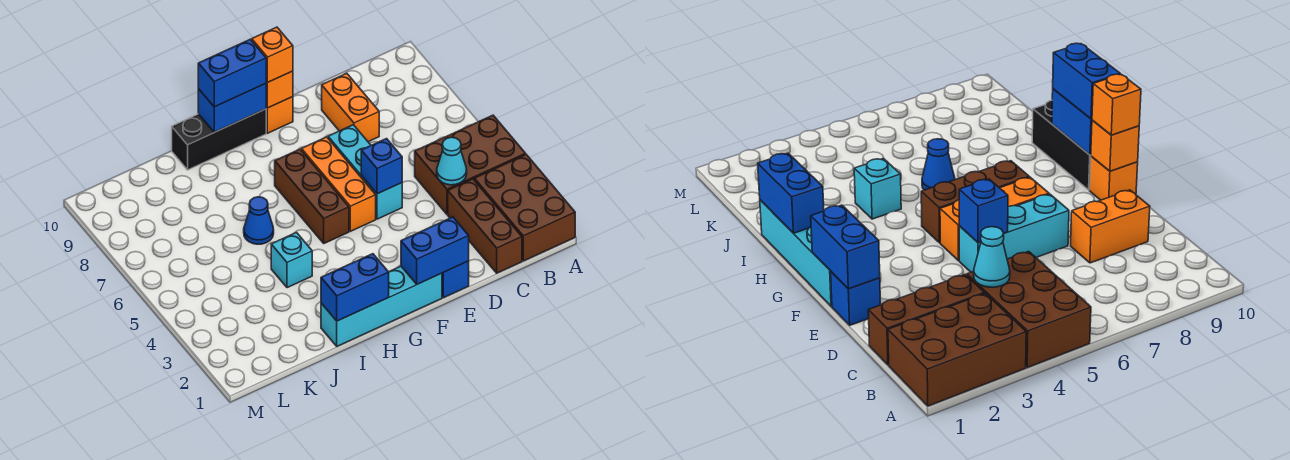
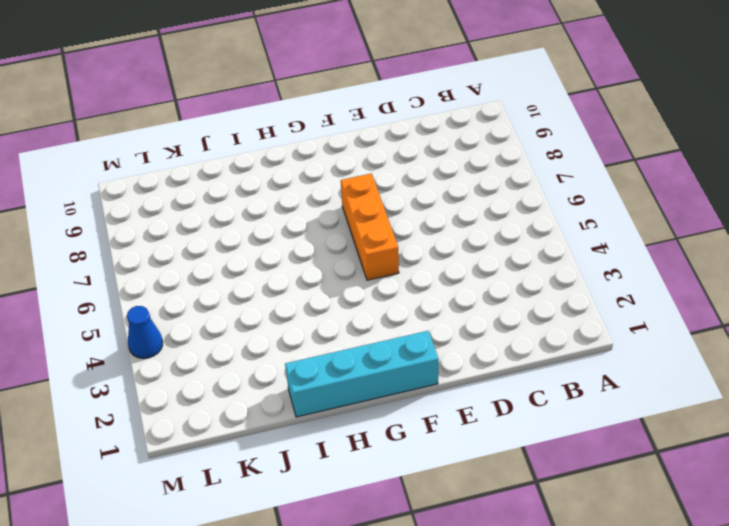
blue cone M4 level 1 -> blue cone I6 level 1
none -> brown brick A1:B3 level 1
none -> brown brick A4:C5 level 1
none -> brown brick C1:C3 level 1

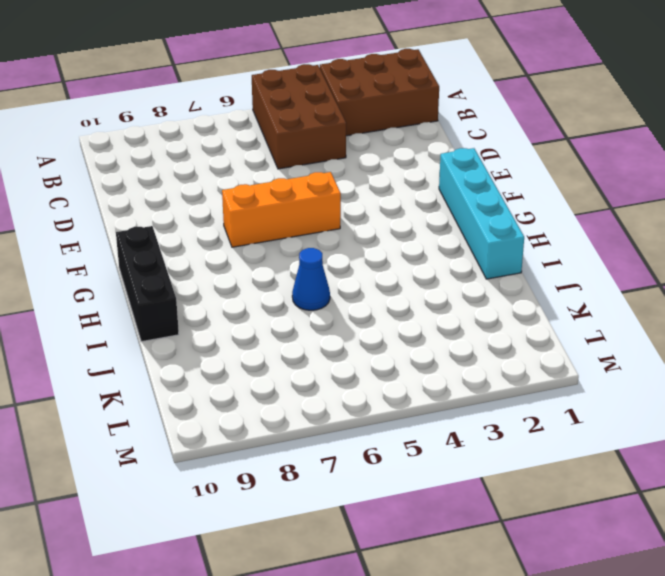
none -> brown brick C1:C3 level 1
none -> orange brick D8:D9 level 1
none -> blue brick E1 level 1

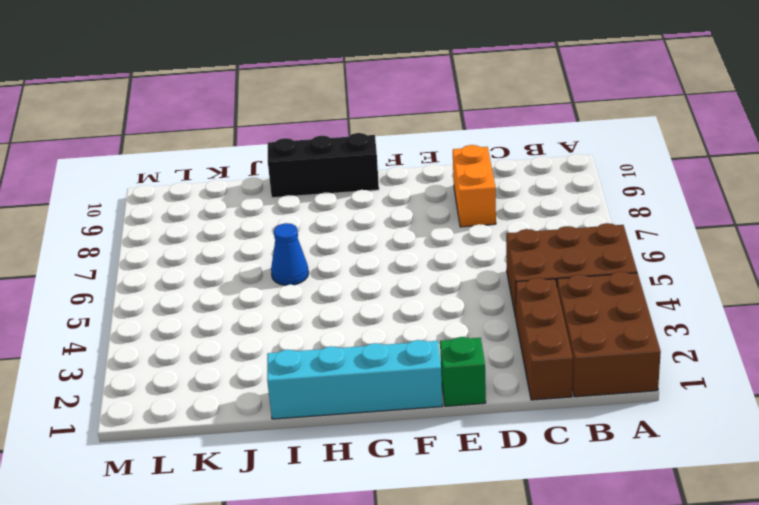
green brick E1 level 1 -> blue brick E1 level 1
none -> cyan brick E5:E7 level 1
none -> orange brick F5:F7 level 1
none -> orange brick F10 level 1

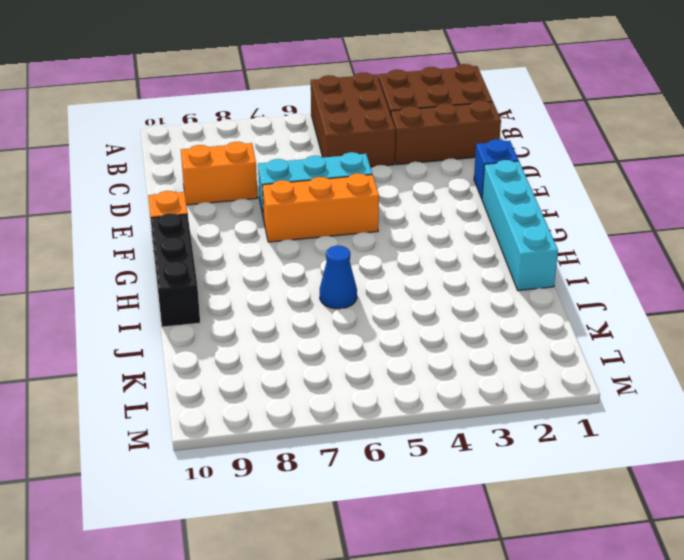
none -> brown brick G5:G7 level 1
none -> cyan brick I4 level 1
none -> cyan cone C4 level 2

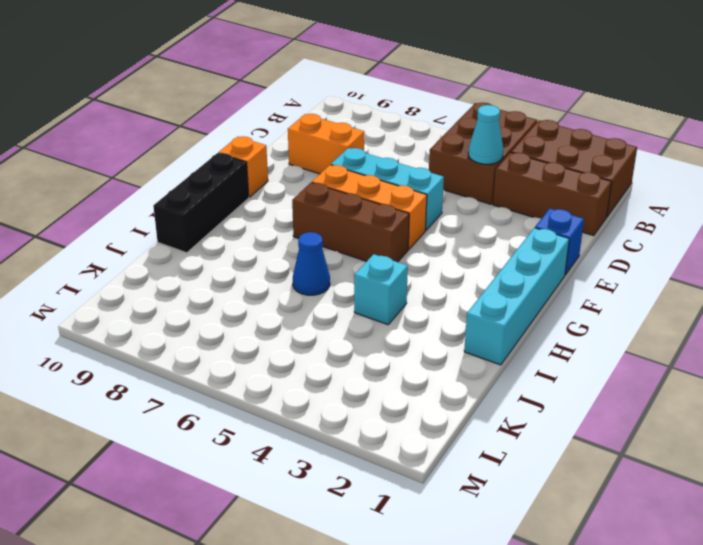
none -> blue brick E1:F1 level 2
none -> blue brick E5 level 2
none -> orange brick F10 level 2

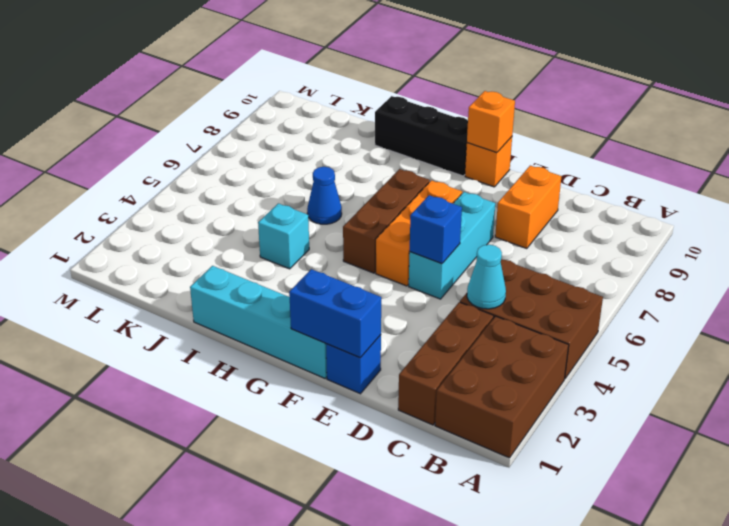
none -> blue brick G10:H10 level 2
none -> blue brick H1:I1 level 2
none -> orange brick F10 level 3

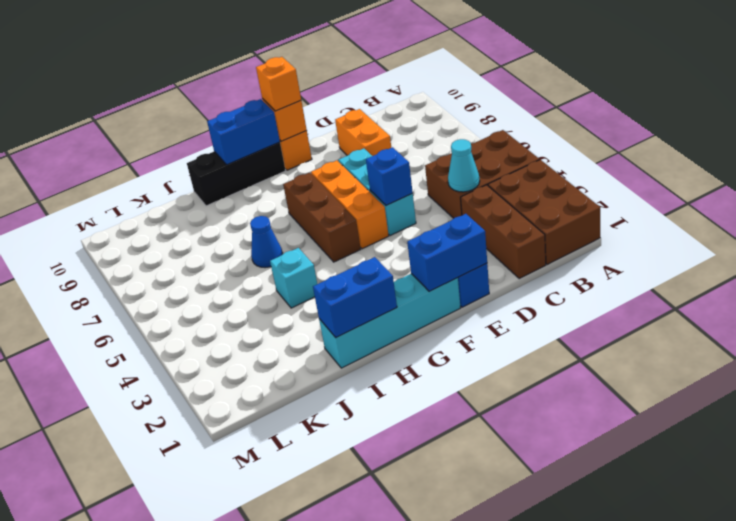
none -> blue brick G10:H10 level 3

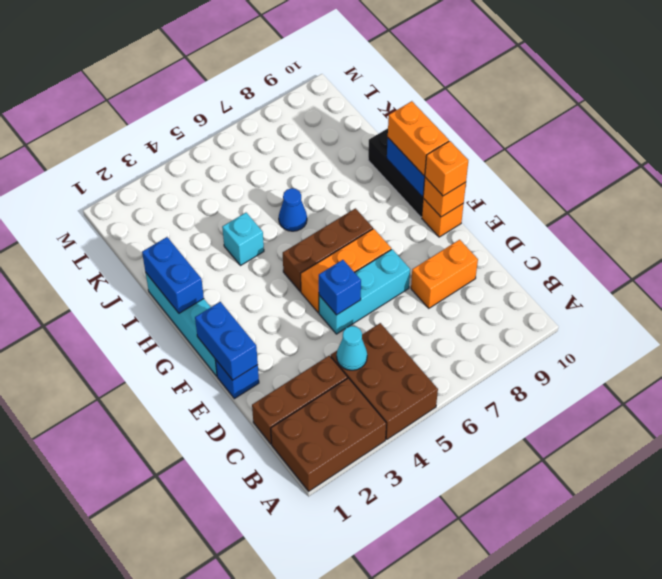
orange brick G10:H10 level 3 -> blue brick G10:H10 level 3

